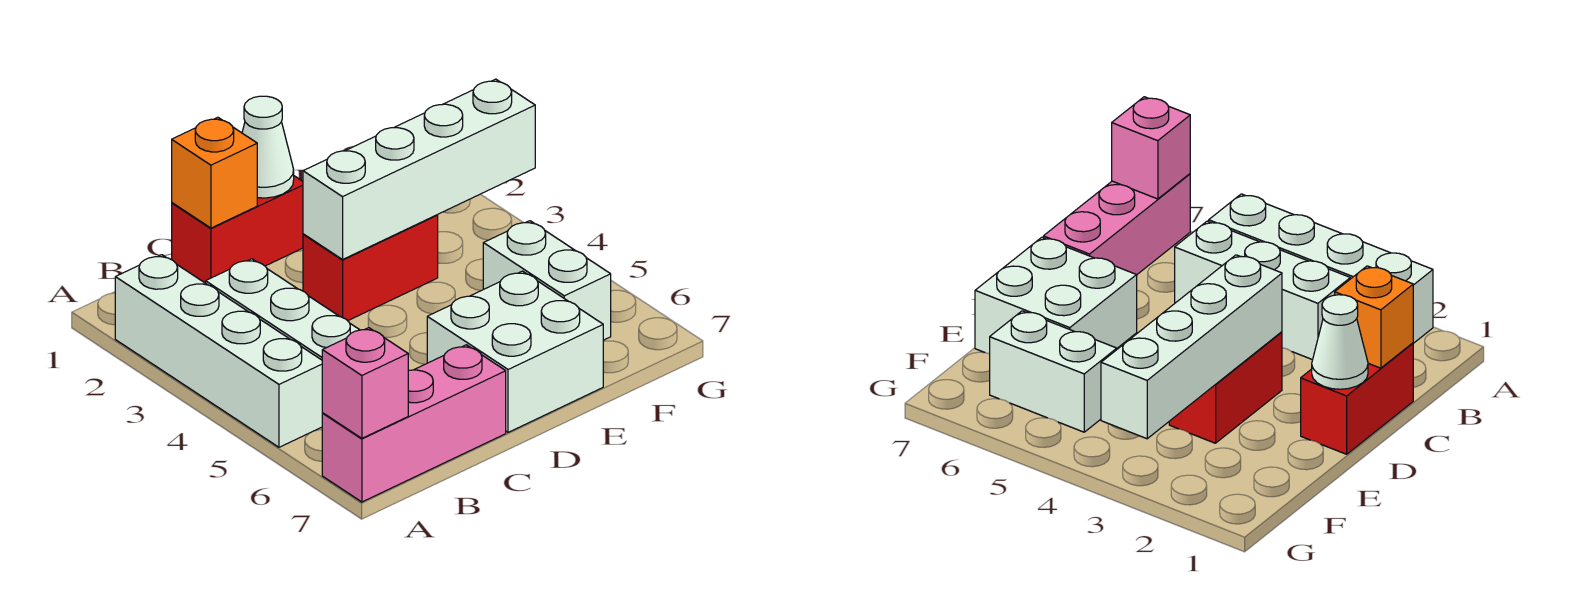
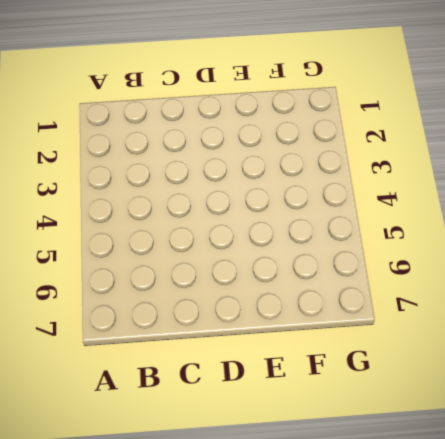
none -> white brick A2:A5 level 1
none -> pink brick A7:C7 level 1

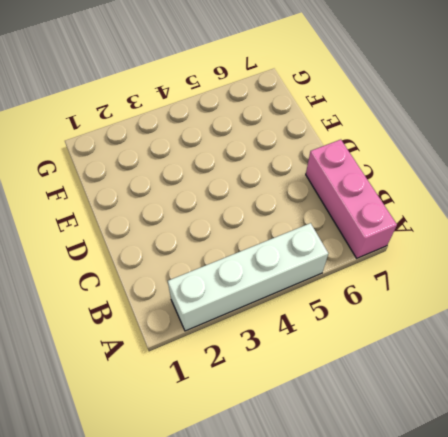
none -> white brick B3:B5 level 1
none -> red brick C1:D1 level 1

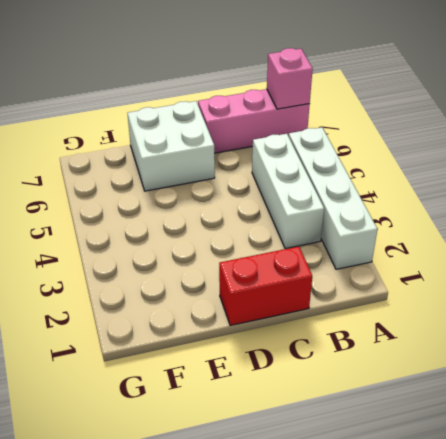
none -> red brick D3:E3 level 1
none -> white brick F5:F6 level 1

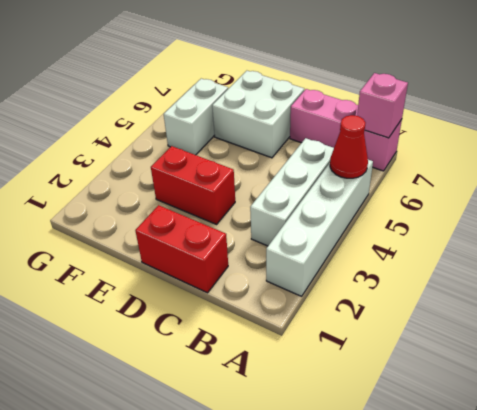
red cone A5 level 2 -> none
none -> orange brick C1 level 2
none -> white cone D1 level 2

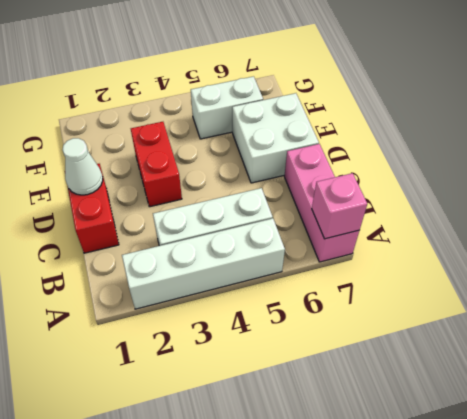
none -> orange brick C1 level 2
none -> white brick D3:G3 level 2

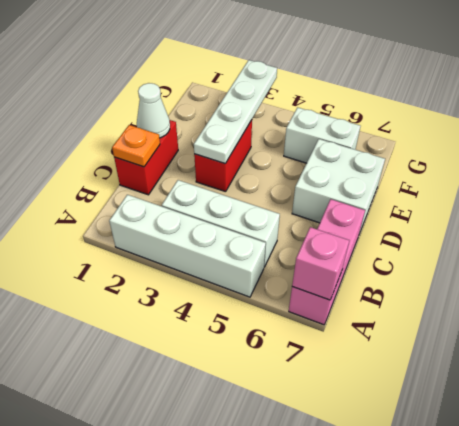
orange plate C1 level 2 -> orange brick C1 level 2
white plate D3:G3 level 2 -> white brick D3:G3 level 2

